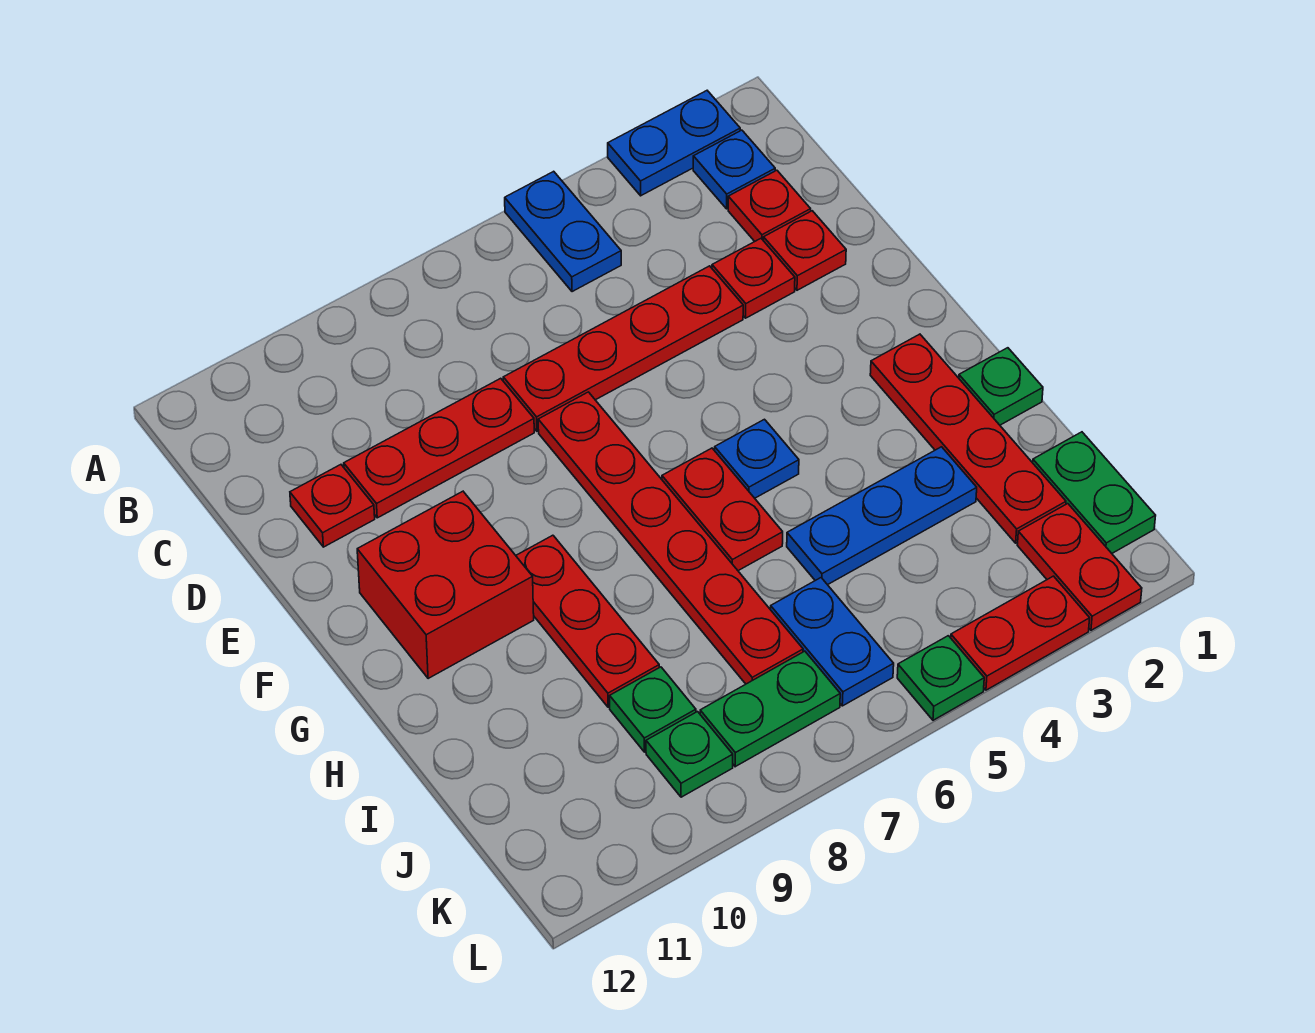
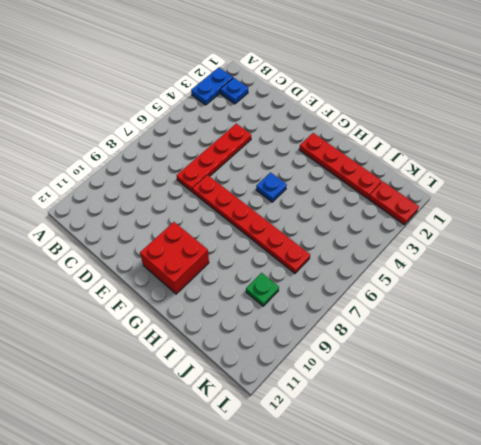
none -> blue plate A5:B5 level 1
none -> red plate C2 level 1
none -> red plate D2 level 1

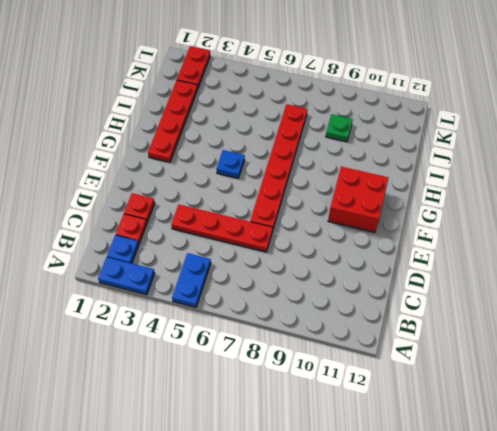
none -> red plate D3 level 1
none -> red plate D8:D10 level 1
none -> red plate D11 level 1

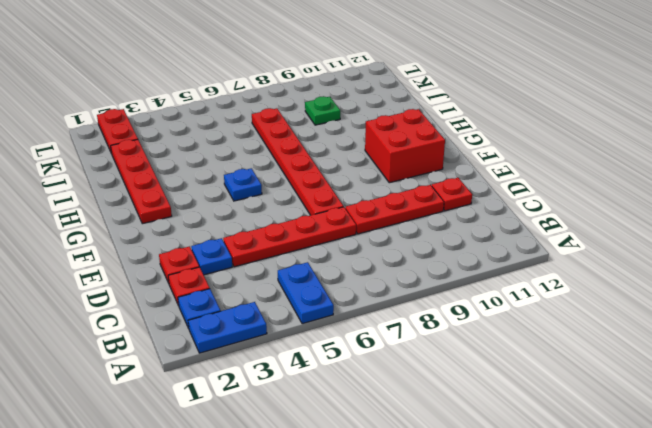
blue plate D3 level 1 -> red plate D3 level 1
none -> red plate G6:H6 level 1
none -> red plate G9:I9 level 1
none -> green plate H1 level 1

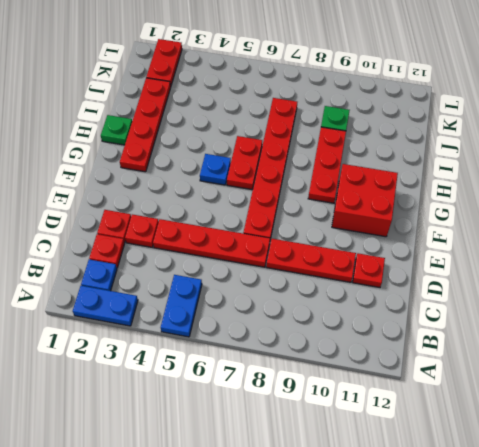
none -> blue plate I3:I5 level 1
none -> green plate J1:K1 level 1
none -> blue plate J6:K6 level 1

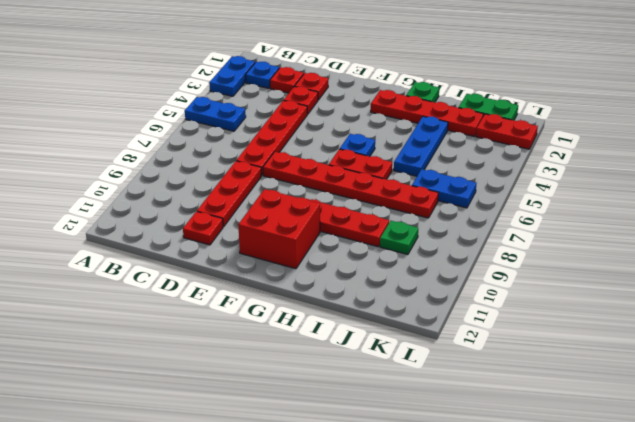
none -> green plate K7:K8 level 1
none -> green plate K9 level 1
none -> red plate L3:L4 level 1

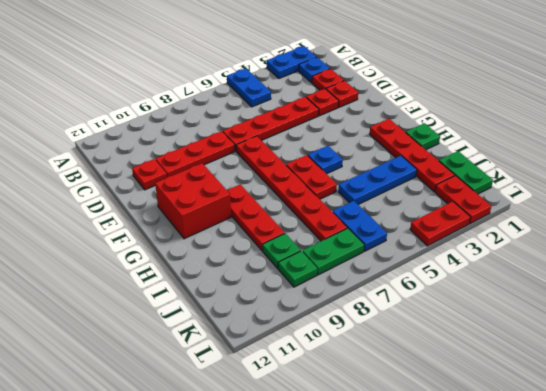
none -> green plate L5 level 1

